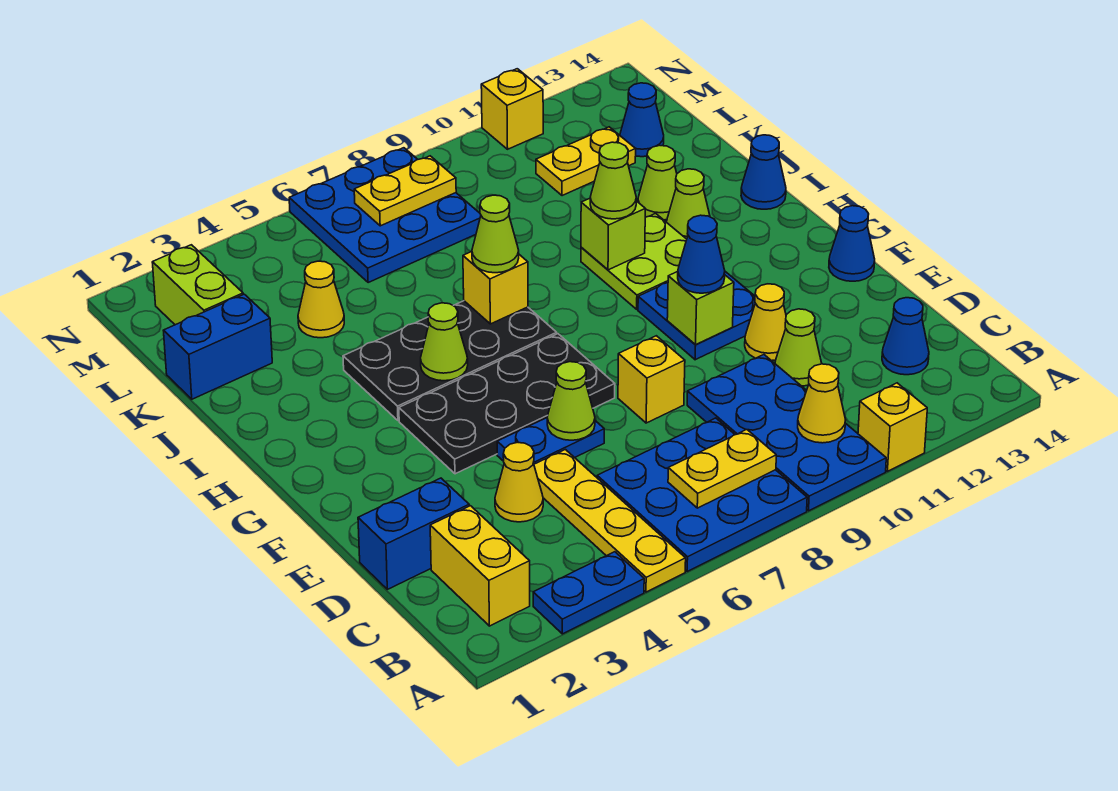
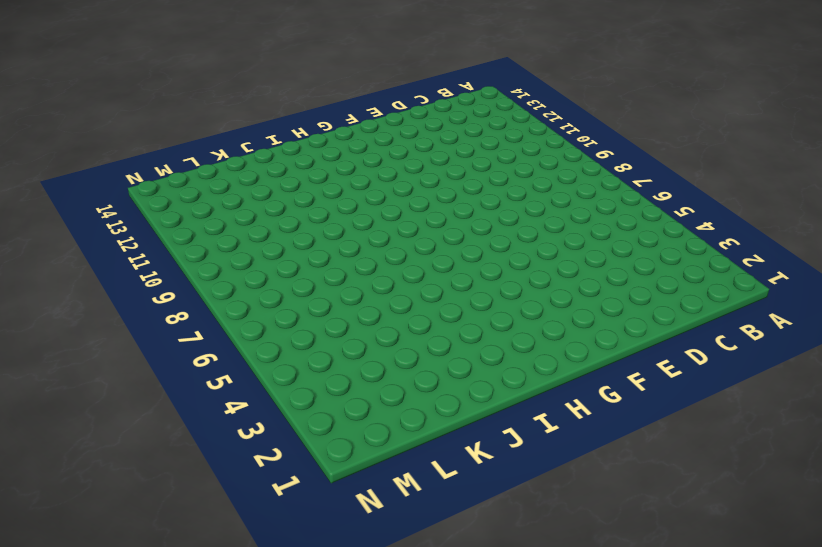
none -> blue plate A3:A4 level 1
none -> yellow plate A5:D5 level 1
none -> blue plate A6:C8 level 1
none -> blue plate A9:D10 level 1

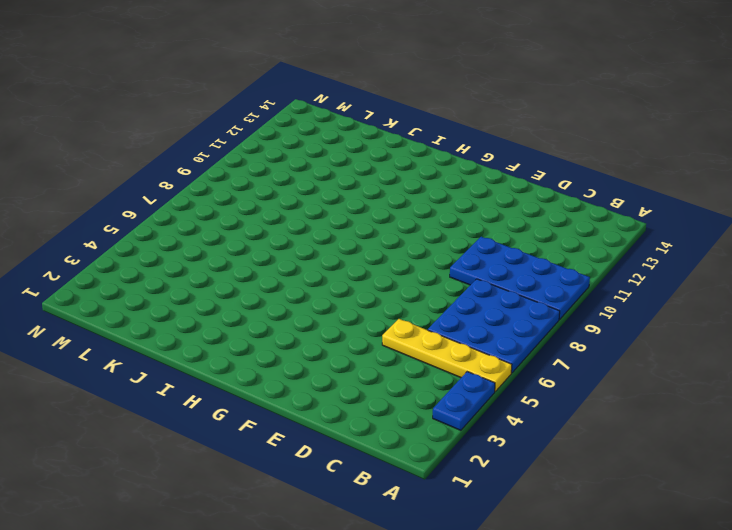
none -> yellow brick A11 level 1
none -> yellow brick B2:C2 level 1
none -> blue cone C13 level 1
none -> blue brick D1:D2 level 1

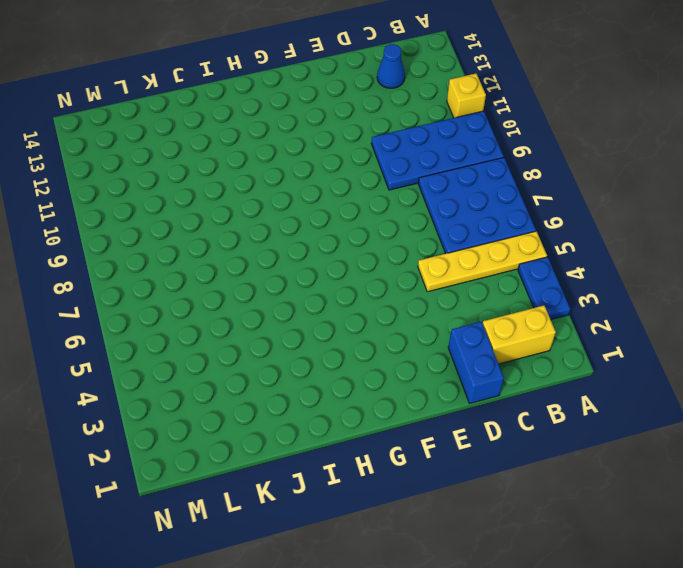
none -> yellow cone D4 level 1
none -> lime cone D11 level 1
none -> blue plate E5:E6 level 1
none -> yellow brick E8 level 1

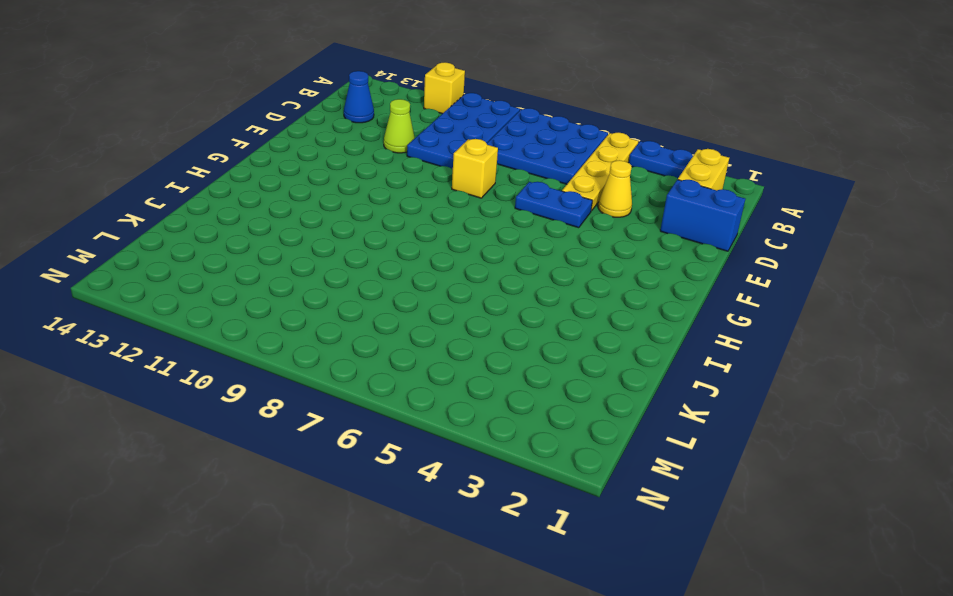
none -> yellow cone E11 level 1
none -> black plate F4:G7 level 1
none -> blue plate F10:G11 level 1
none -> blue cone F14 level 1

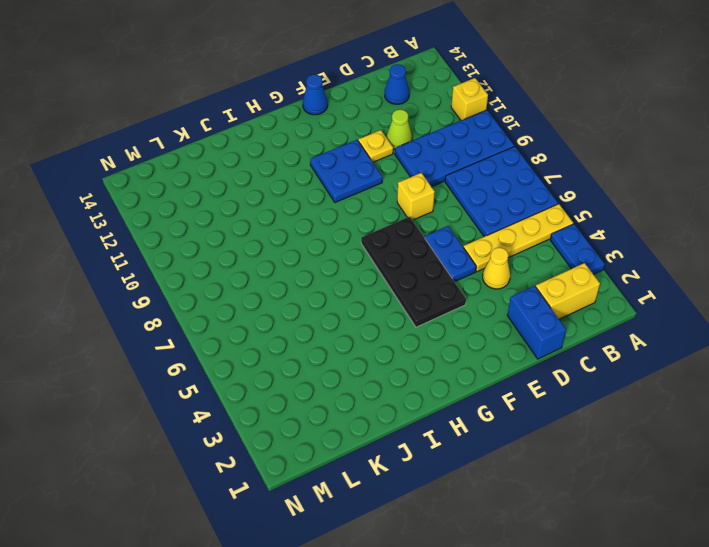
yellow plate E11 level 1 -> yellow cone E11 level 1
none -> black plate H4:I7 level 1
none -> lime plate H10:I11 level 1
none -> lime cone I12 level 1
none -> blue cone I14 level 1

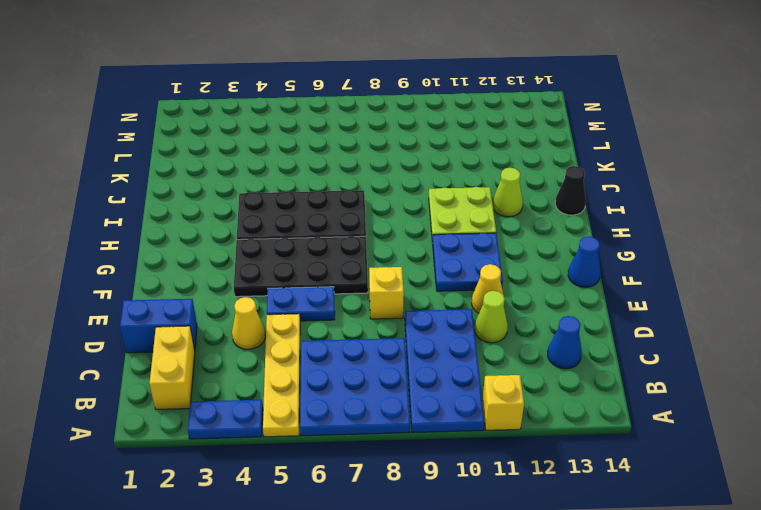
black cone I14 level 1 -> blue cone I14 level 1
none -> lime cone J12 level 1
none -> blue brick K1:K2 level 1
none -> yellow cone K4 level 1
none -> lime brick L2:M2 level 1

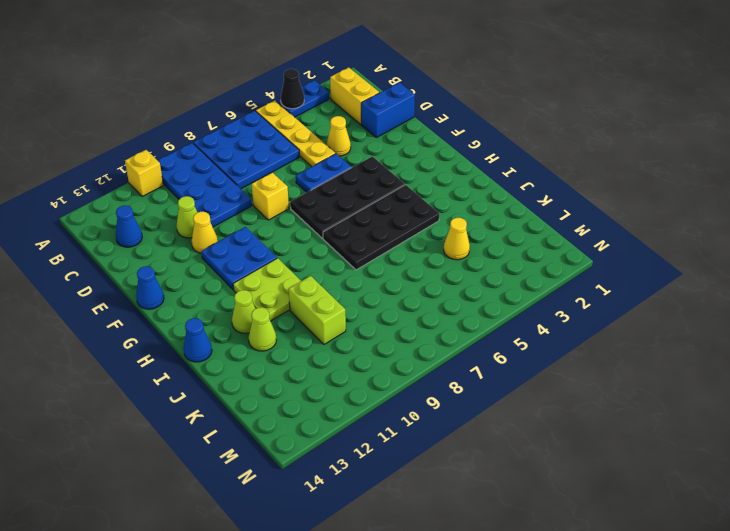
black cone A4 level 2 -> none
lime brick J10:K10 level 1 -> lime brick L2:M2 level 1
none -> blue brick K1:K2 level 1
none -> blue plate L6:N8 level 1
none -> yellow plate L11:L12 level 1
none -> blue cone L13 level 1

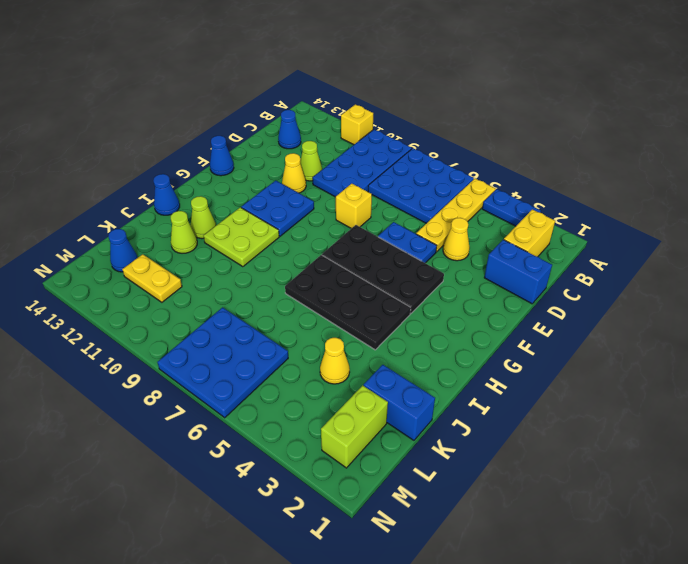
none -> yellow brick N11 level 1
none -> yellow plate B7:B8 level 2
none -> yellow cone B10 level 2
none -> lime cone E6 level 2

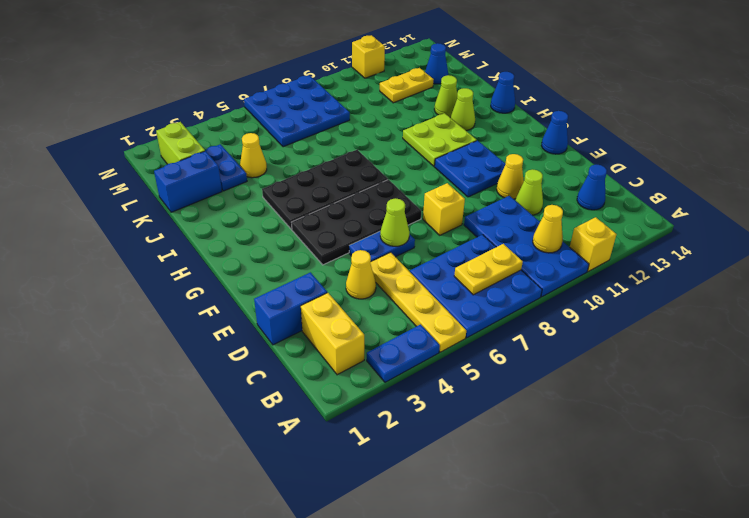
blue plate K3:L3 level 1 -> none
none -> lime brick F10 level 2
none -> lime cone H5 level 2
none -> yellow brick I7 level 2
none -> lime brick I10 level 2

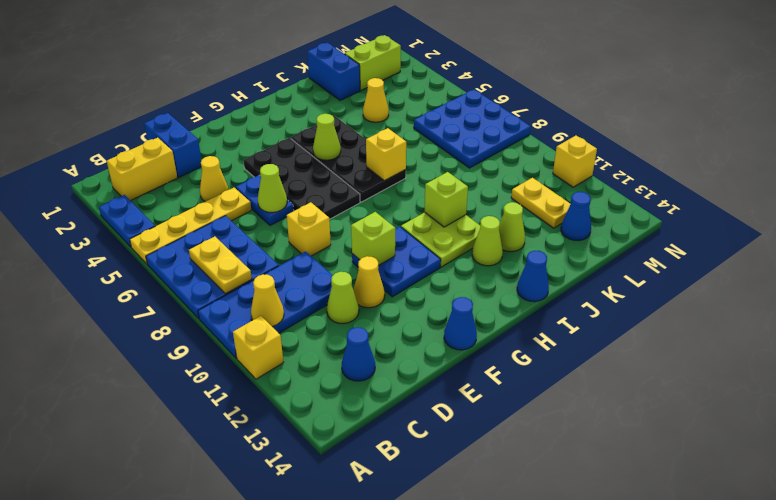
none -> yellow plate M7:M8 level 2
none -> blue cone F10 level 3
none -> lime cone I7 level 3
none -> lime cone I10 level 3

